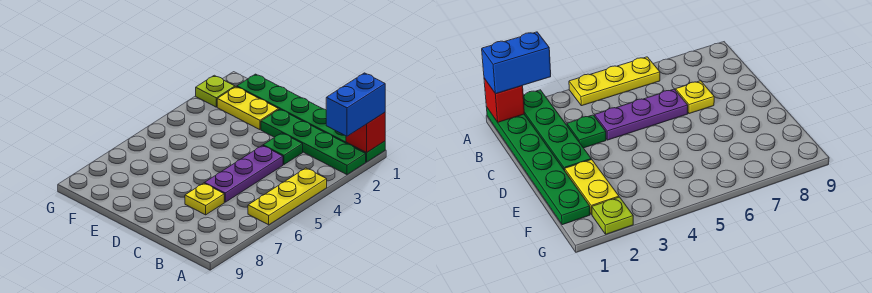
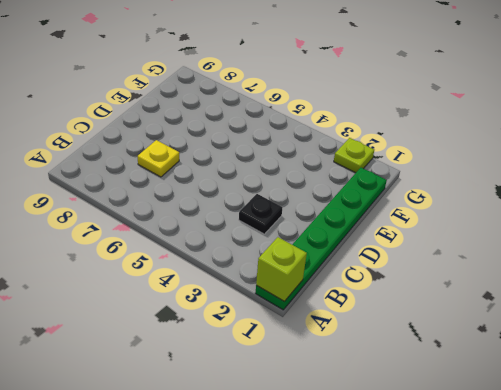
lime brick A1 level 2 -> red brick A1 level 2
black plate C3 level 1 -> green plate C3 level 1
none -> green plate A2:D2 level 1
none -> yellow plate A4:A6 level 1

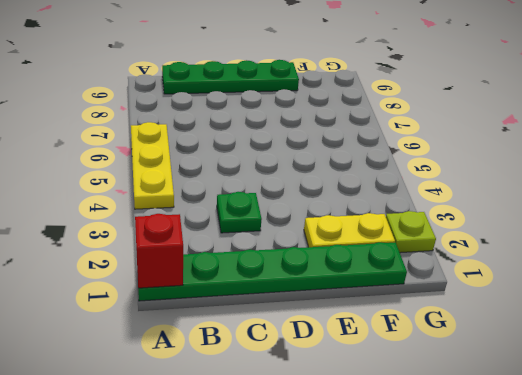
green plate B9:E9 level 1 -> green plate A2:D2 level 1
none -> purple plate C4:C6 level 1
none -> yellow plate C7 level 1

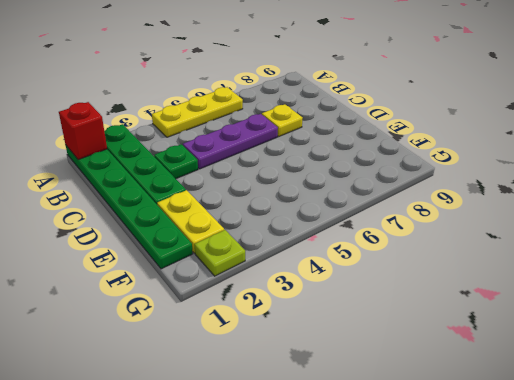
none -> blue brick A1:A2 level 3

